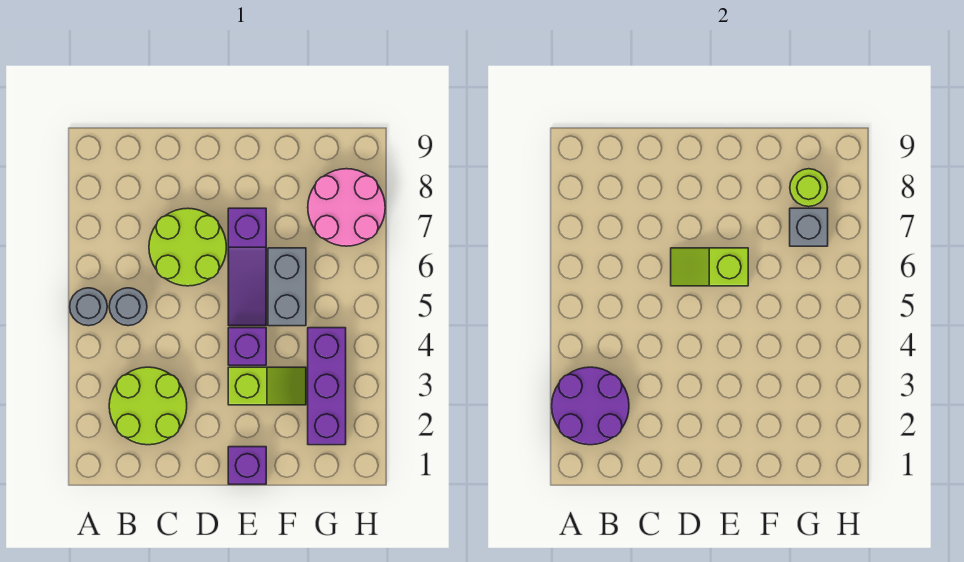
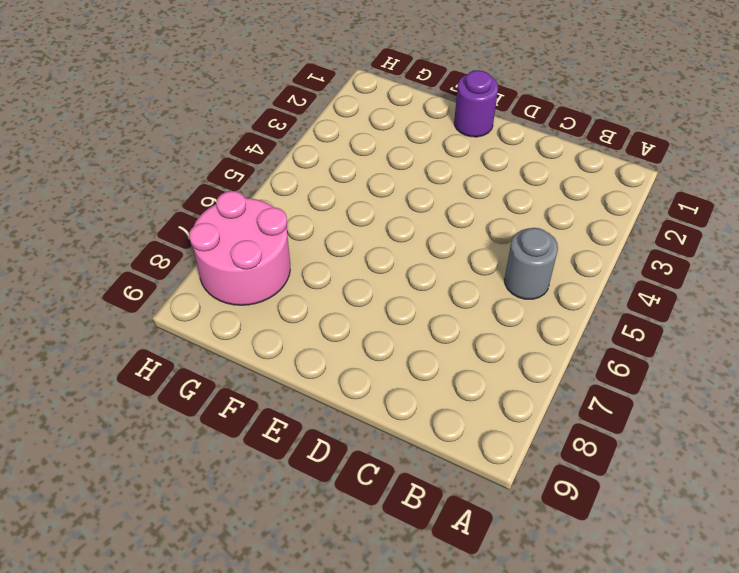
purple round brick E1 level 1 -> purple brick E1 level 1
none -> grey round brick A5 level 1
none -> lime round brick B2:C3 level 1
none -> lime round brick C6:D7 level 1

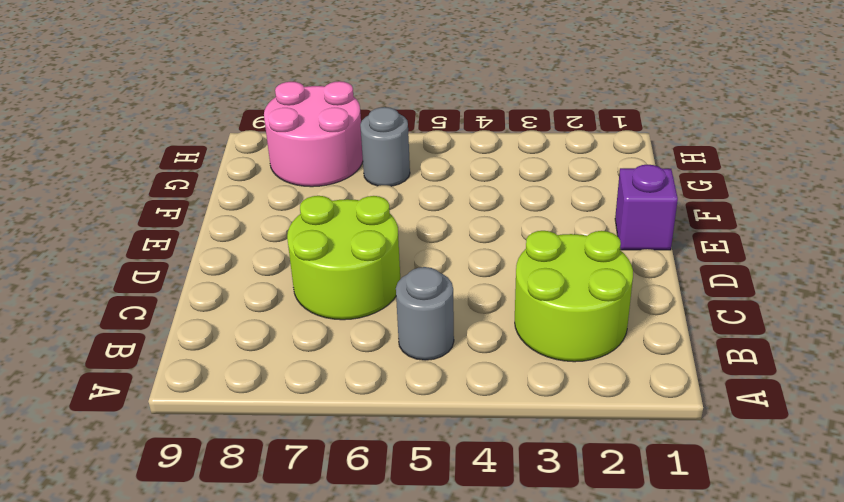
grey round brick G6 level 1 -> grey round brick A5 level 1
none -> lime slope E3:F3 level 1 top E
none -> purple brick E4 level 1
none -> purple slope E5:E7 level 1 top 7

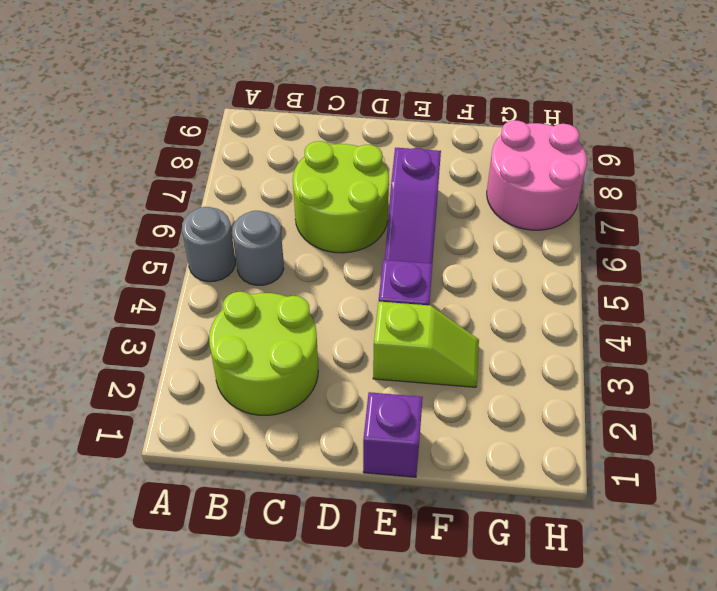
none -> grey brick F5:F6 level 1
none -> purple brick G2:G4 level 1
none -> purple round brick A2:B3 level 2

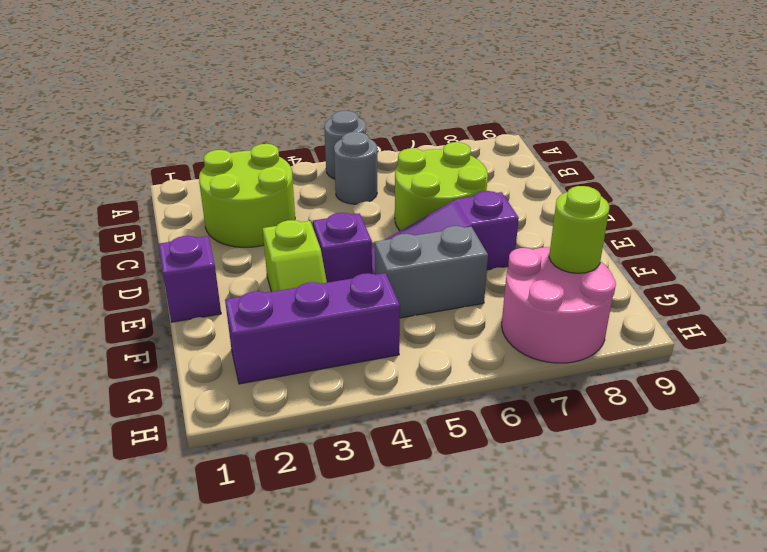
none -> purple round brick A2:B3 level 2
none -> lime slope D6:E6 level 2 top E
none -> grey brick G7 level 2

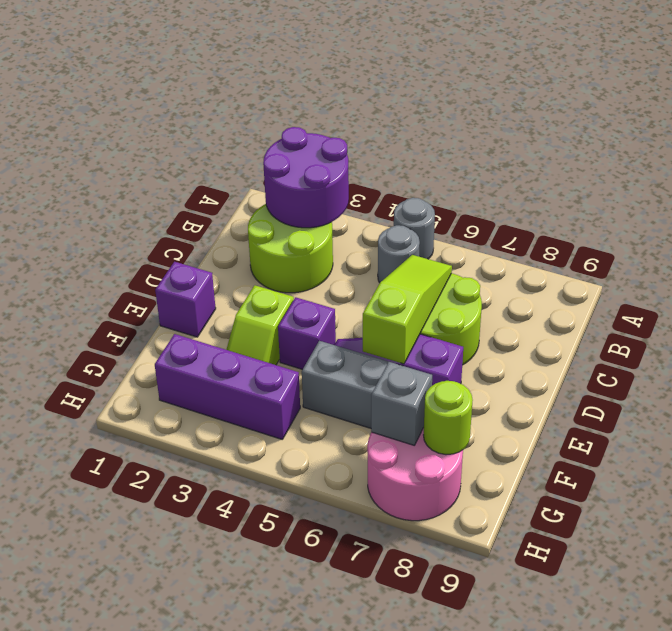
lime slope C6:E6 level 2 top E -> lime slope D6:E6 level 2 top E

